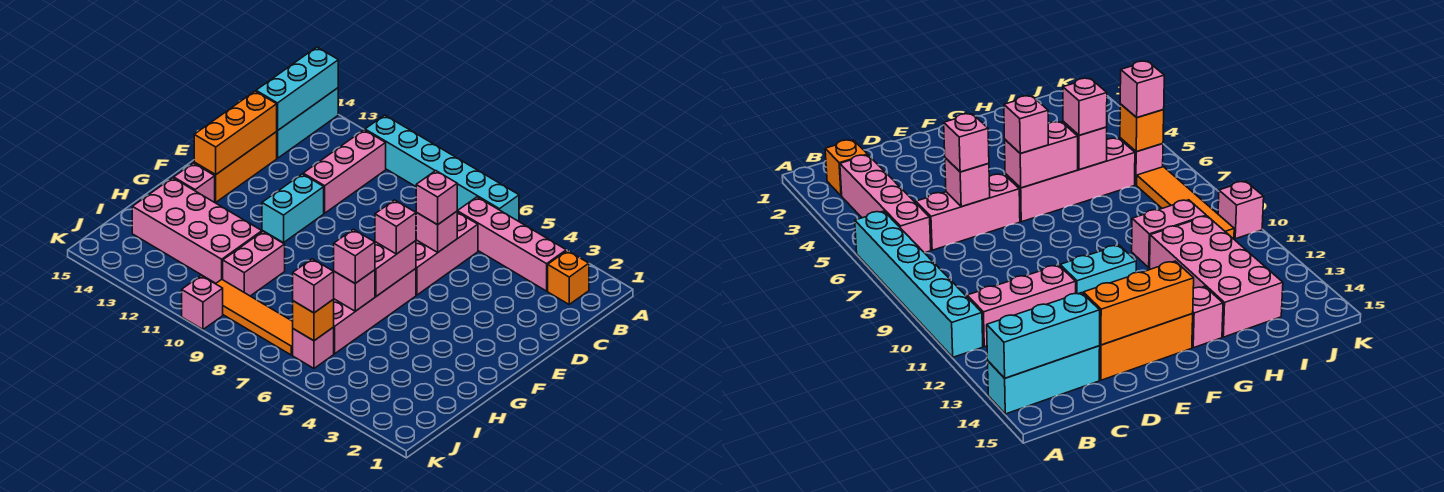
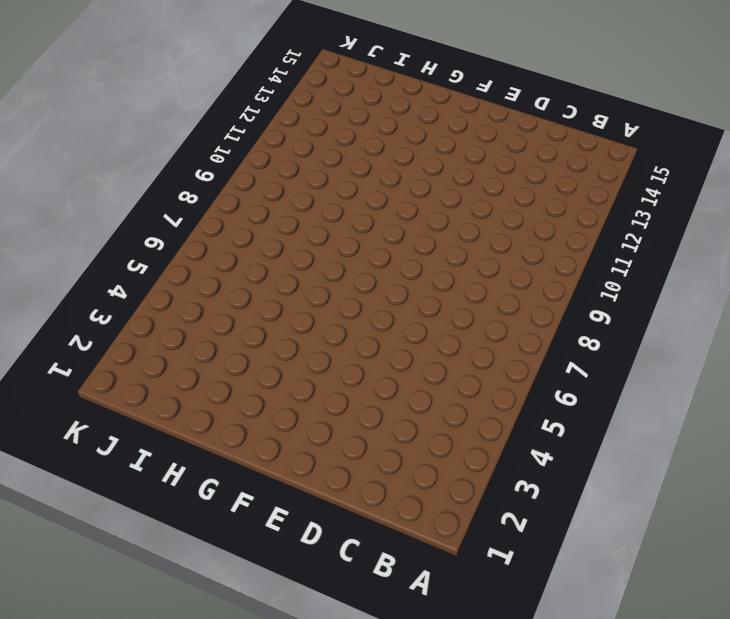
none -> cyan brick A6:A11 level 1
none -> cyan brick A14:C14 level 1
none -> orange brick B2 level 1

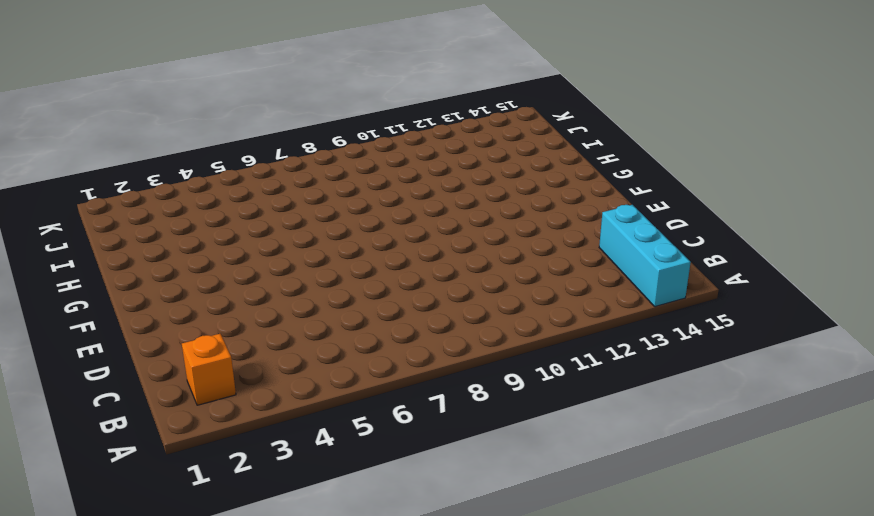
none -> cyan brick A6:A11 level 1
none -> pink brick B3:B6 level 1
none -> pink brick B11:D11 level 1

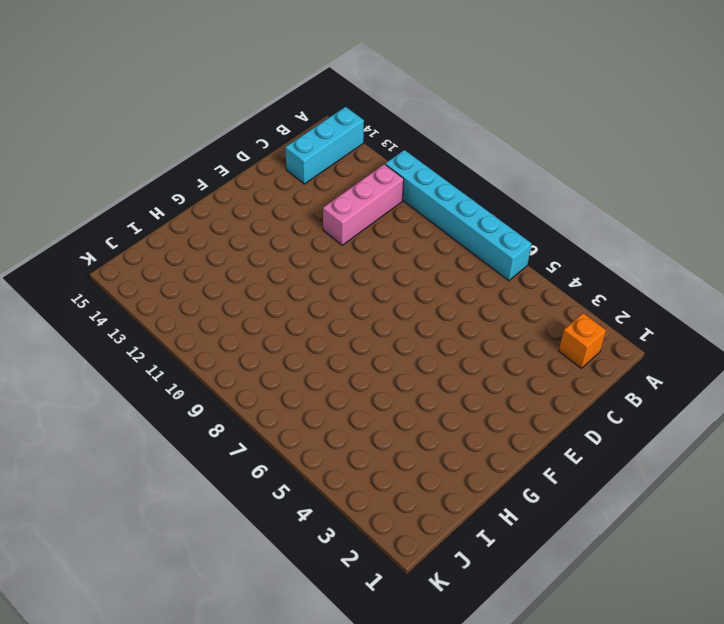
none -> pink brick B3:B6 level 1
none -> pink brick C6:E6 level 1
none -> orange brick D14:F14 level 1

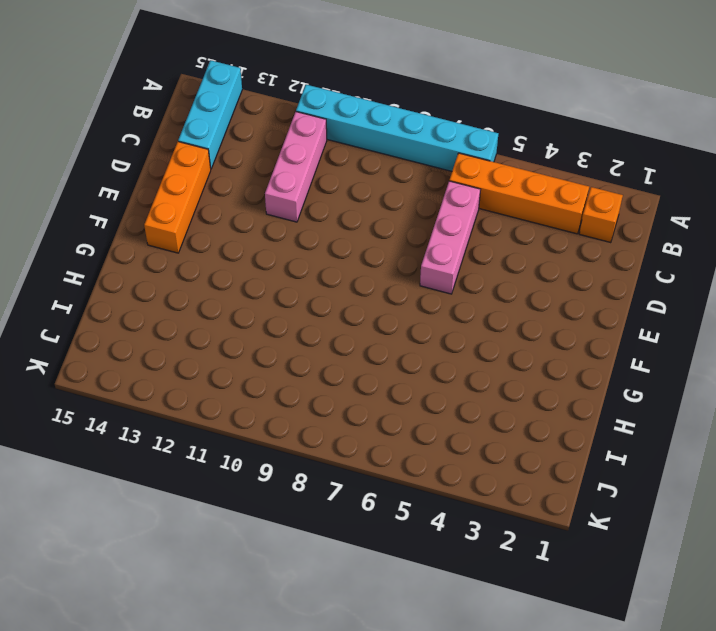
orange brick B3:B6 level 1 -> pink brick B3:B6 level 1
none -> cyan brick E11:F11 level 1
none -> pink brick F6:I6 level 1
none -> pink brick G14 level 1

